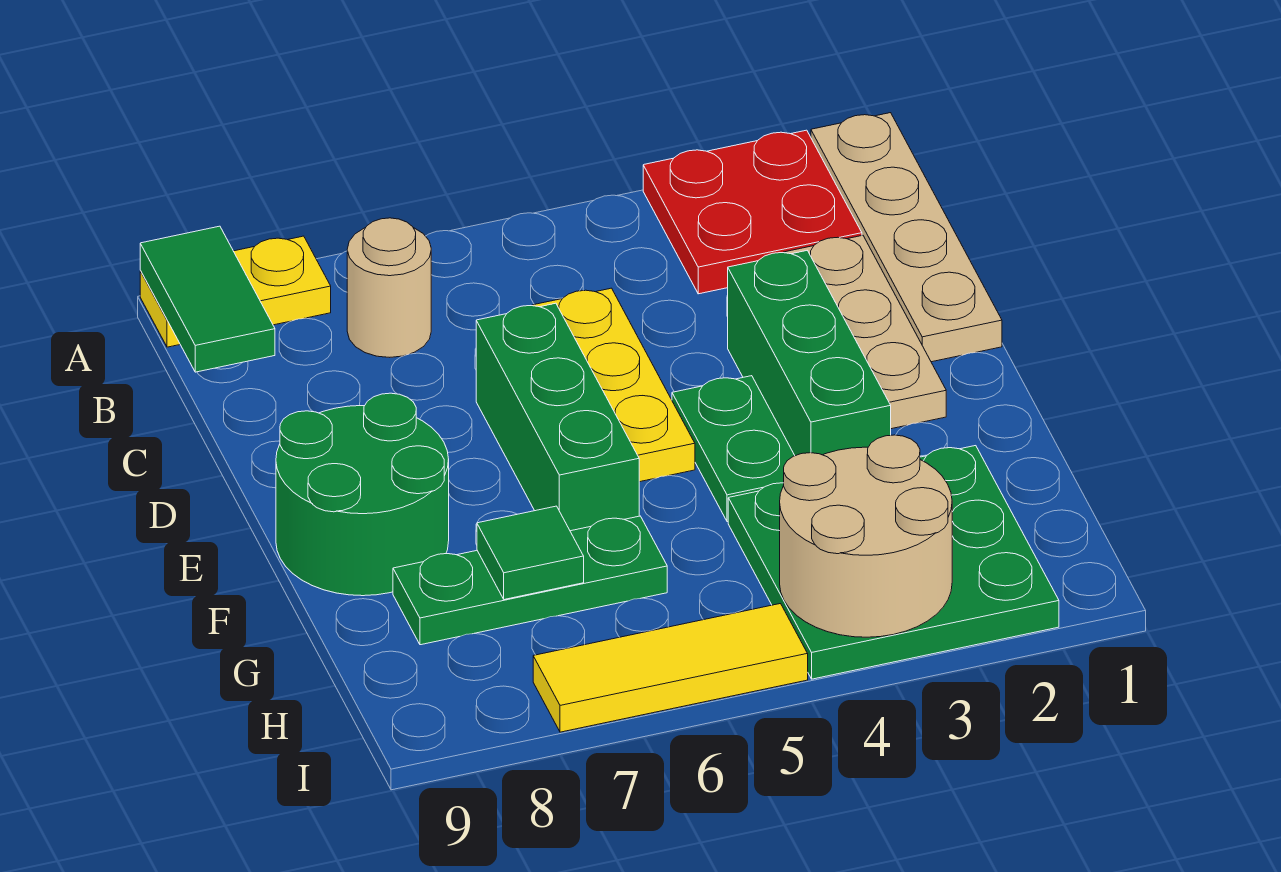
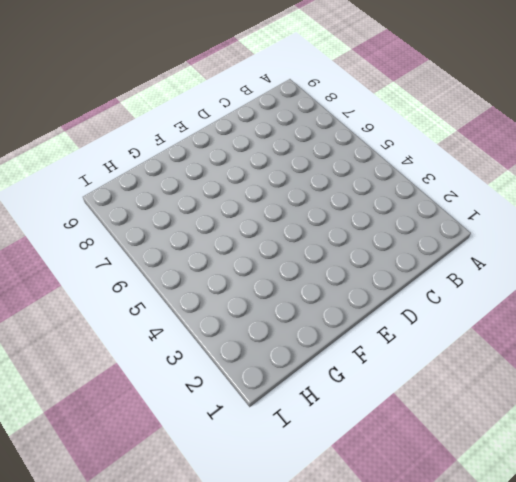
none -> tan plate A1:D1 level 1
none -> red plate A2:B3 level 1
none -> yellow plate A8:A9 level 1

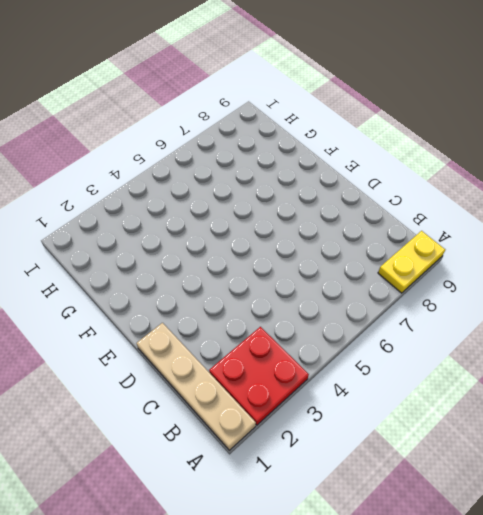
none -> tan round brick B7 level 1
none -> tan plate C2:E2 level 1
none -> yellow plate C5:E5 level 1

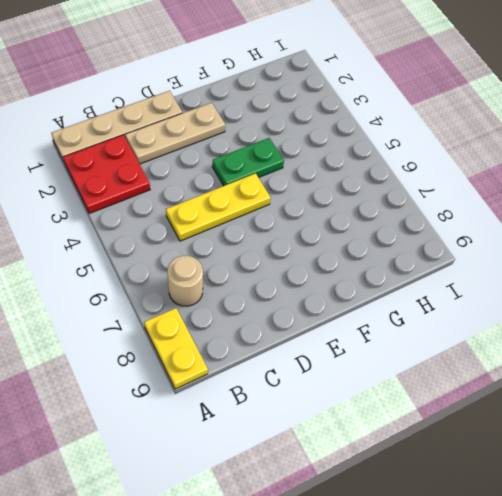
none -> green brick D3:F3 level 1
none -> green brick D6:F6 level 1
none -> green round brick E8:F9 level 1

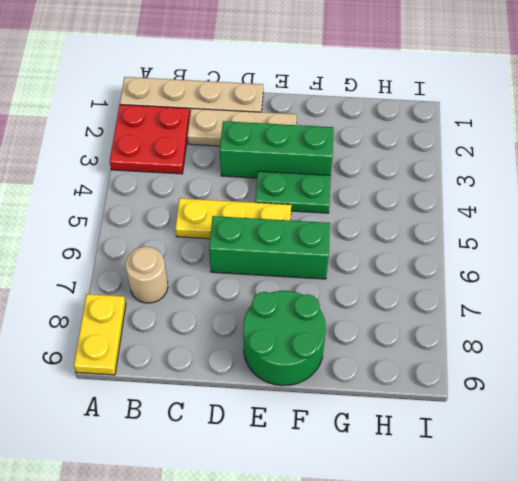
none -> green plate G2:I4 level 1
none -> green plate G6:G8 level 1
none -> yellow tile I5:I7 level 1

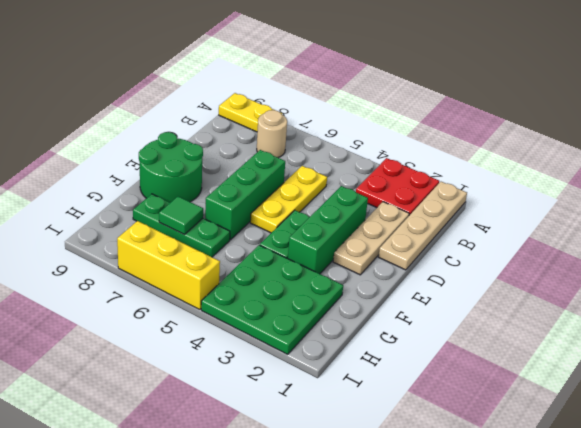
yellow brick I5:I7 level 1 -> yellow tile I5:I7 level 1
none -> green tile A9:B9 level 2
none -> tan round brick H3:I4 level 2

